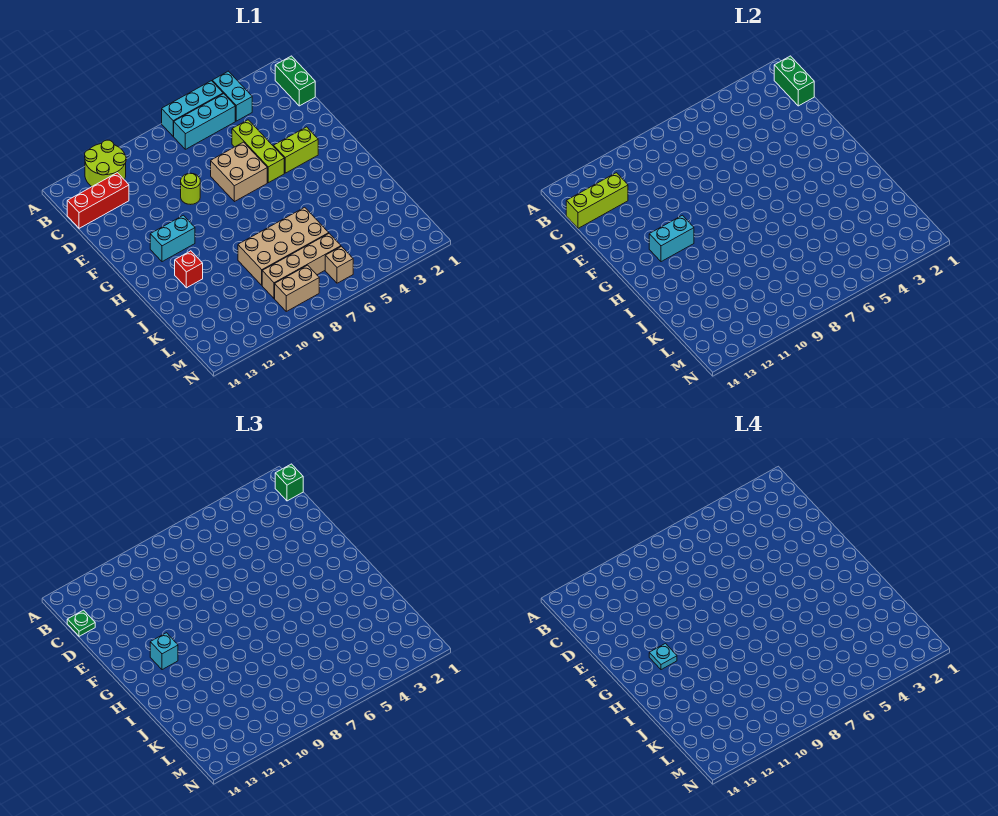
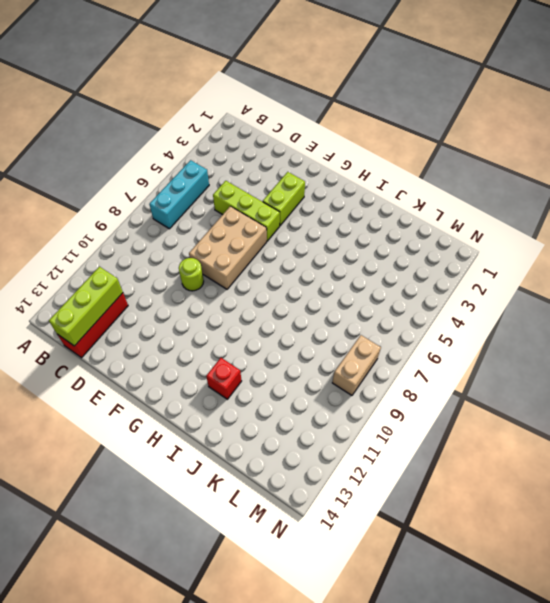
tan brick E6:F8 level 1 -> tan brick E6:F7 level 1
none -> cyan brick A4:B4 level 1
none -> cyan brick A5:A7 level 1
none -> lime round brick A11:B12 level 1

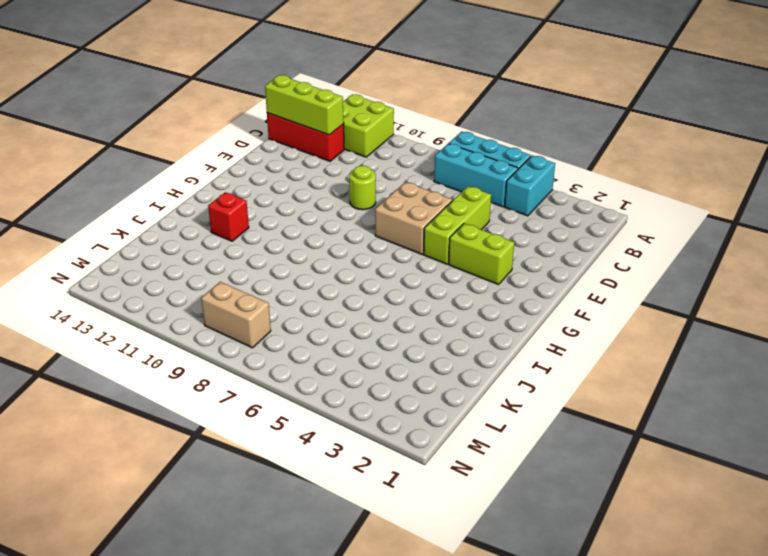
lime brick A11:B12 level 1 -> lime round brick A11:B12 level 1
none -> green brick B1:C1 level 1
none -> cyan brick G11:G12 level 1
none -> tan brick J6:K9 level 1

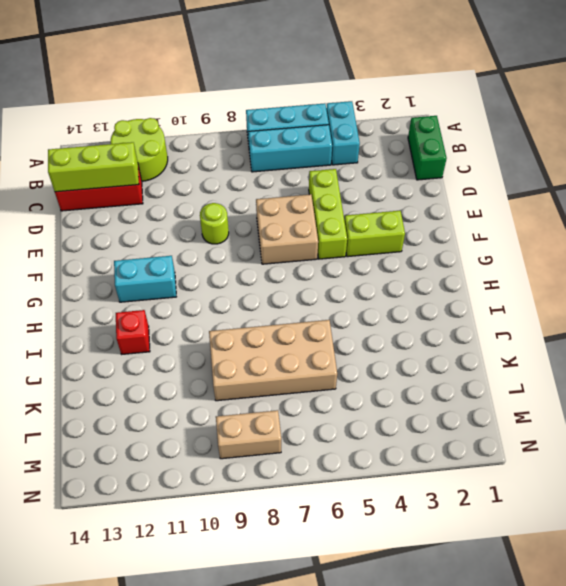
none -> tan brick L6:L9 level 1
none -> tan brick M6 level 1
none -> green brick B1:C1 level 2

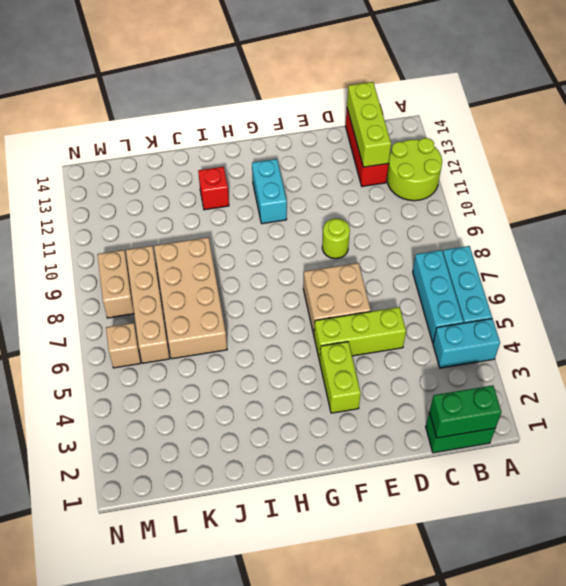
none -> cyan brick G11:G12 level 2
none -> green brick B1 level 3
none -> green plate C14 level 3

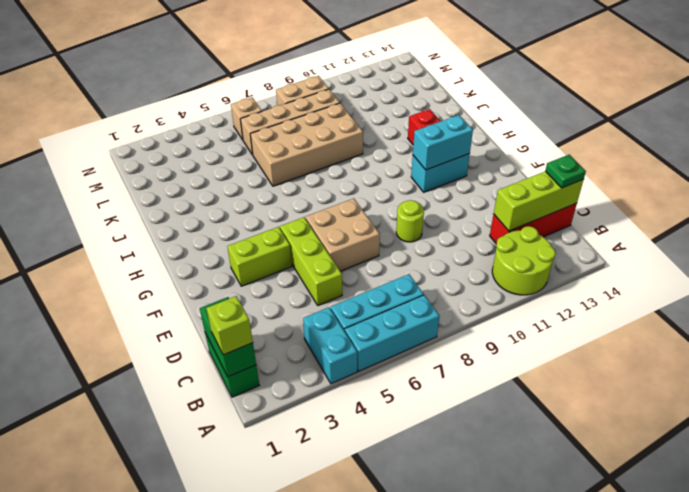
lime brick B1 level 3 -> green brick B1 level 3
none -> cyan brick G12 level 3
none -> cyan plate G12 level 4

